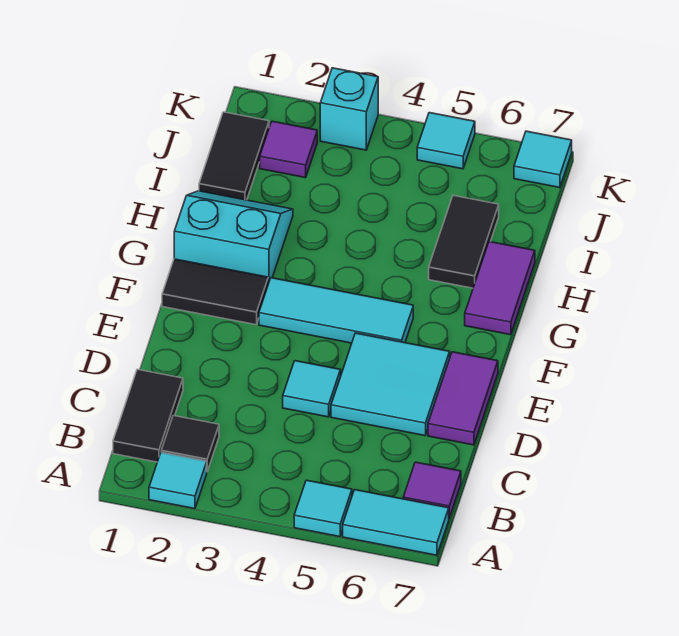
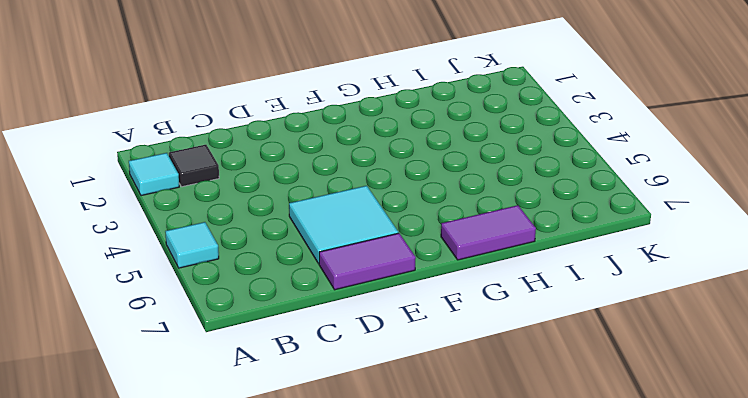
none -> cyan tile A6:A7 level 1
none -> black tile B1:C1 level 1
none -> purple tile B7 level 1

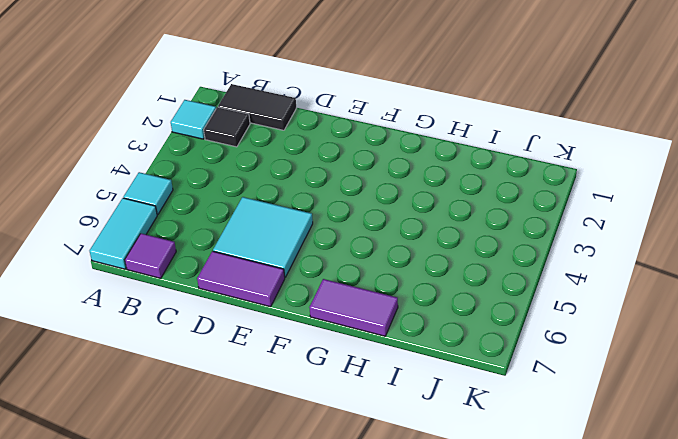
none -> cyan tile D4 level 1
none -> black tile F1:F2 level 1
none -> cyan tile F3:F5 level 1

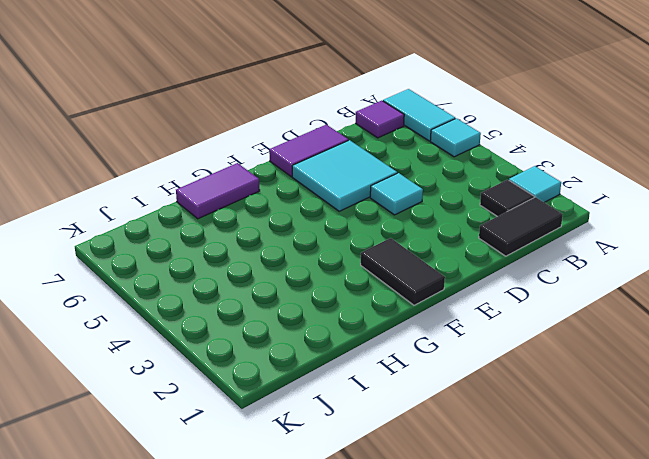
none -> cyan tile F3:F5 level 1
none -> cyan slope G1:H2 level 1 top G
none -> black tile H6:I6 level 1

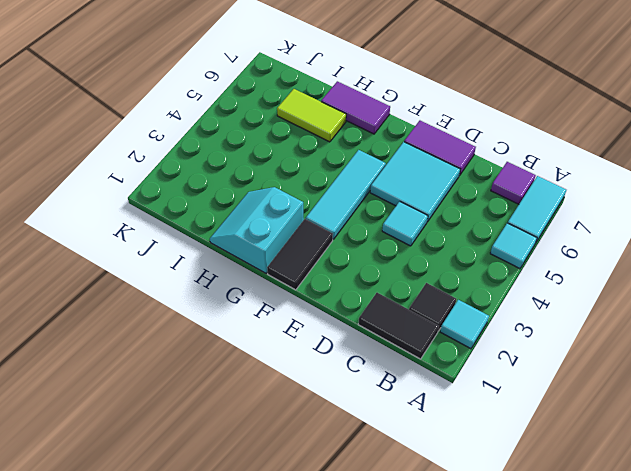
lime tile H6:I6 level 1 -> black tile H6:I6 level 1
none -> black tile I1:J1 level 1
none -> purple tile J2 level 1
none -> cyan brick K3 level 1

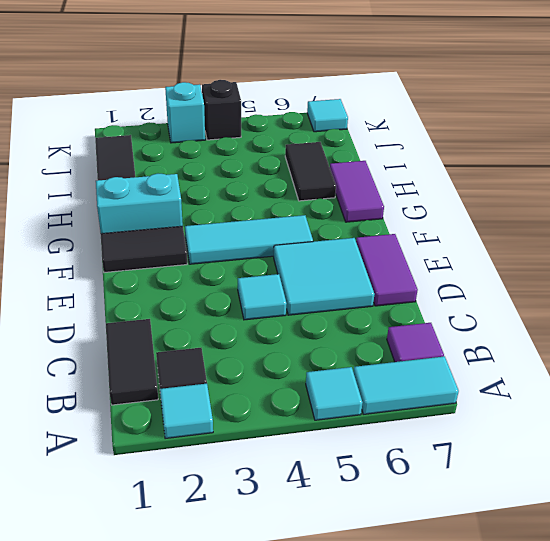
black brick K4 level 1 -> none
none -> purple tile J2 level 1
none -> cyan tile K5 level 1

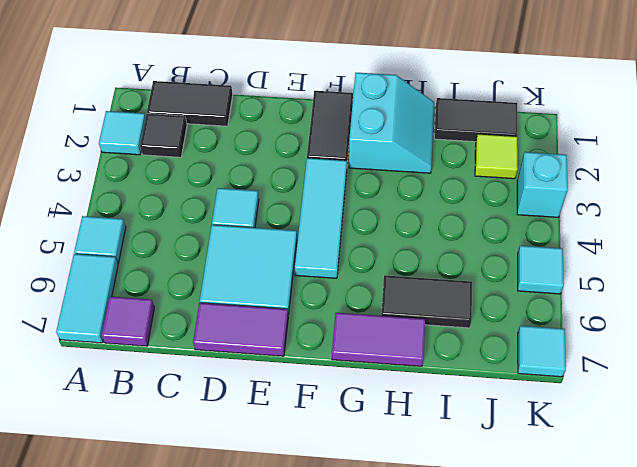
lime tile J2 level 1 -> purple tile J2 level 1

